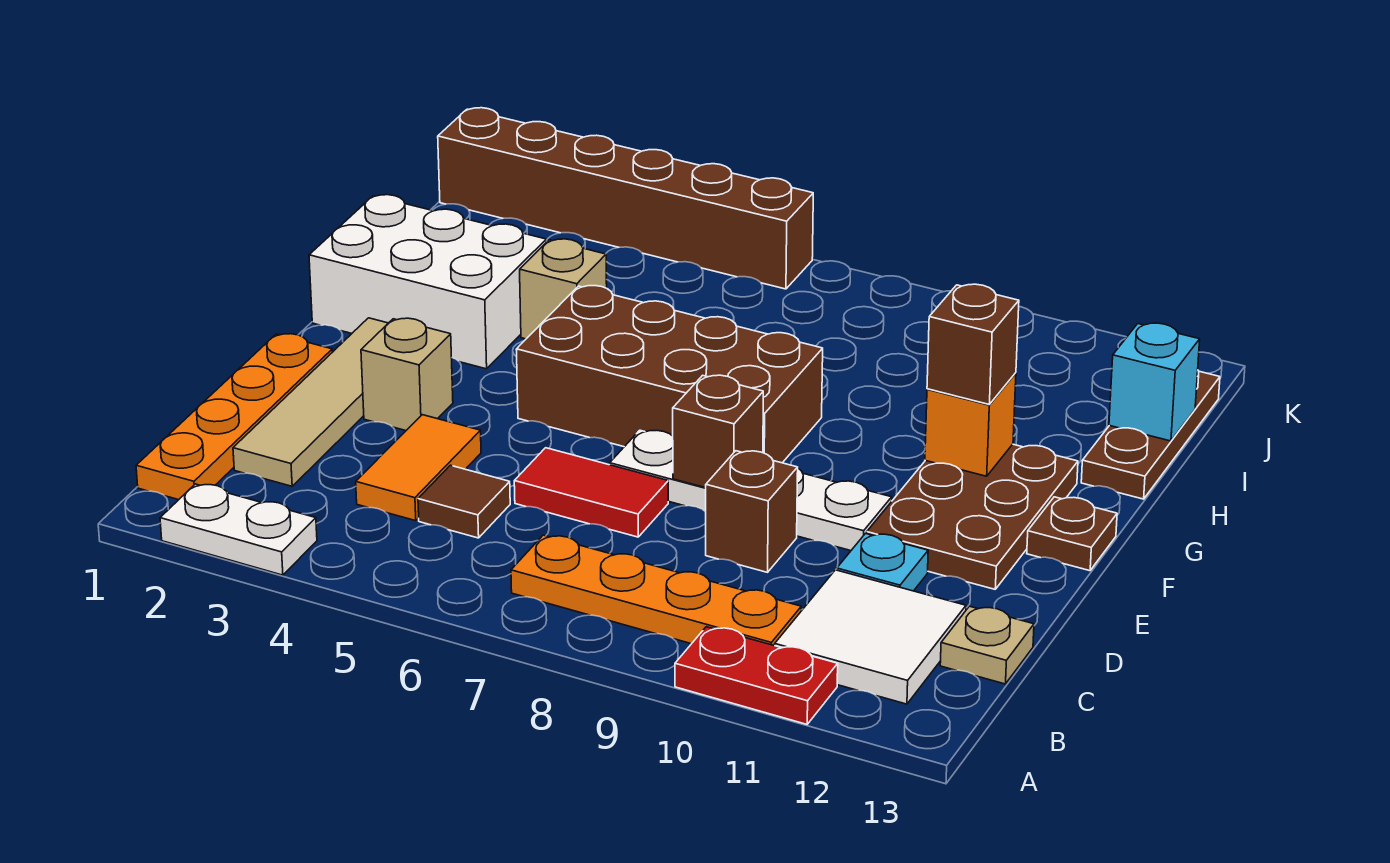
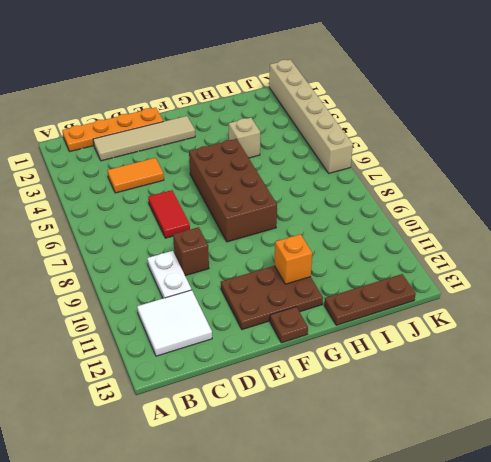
white plate C9:C10 level 1 -> white plate A2:A3 level 1
tan brick K1:K6 level 1 -> brown brick K1:K6 level 1
none -> red plate A10:A11 level 1
none -> orange plate B7:B10 level 1
none -> brown tile C5 level 1

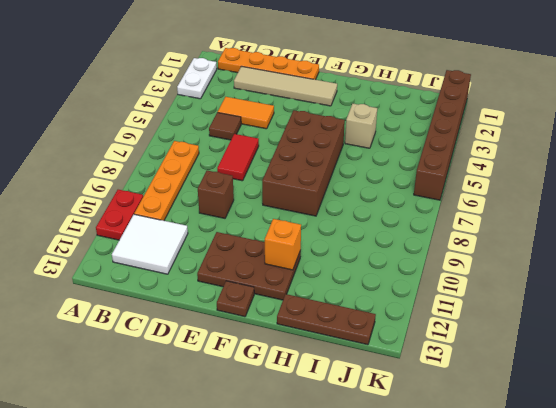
none -> tan plate C13 level 1
none -> cyan plate D11 level 1
none -> tan brick E3 level 1

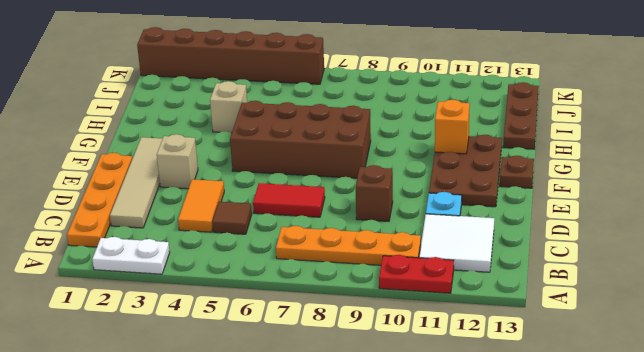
none -> tan plate C13 level 1
none -> white plate E7:E10 level 1
none -> white brick G1:H3 level 1

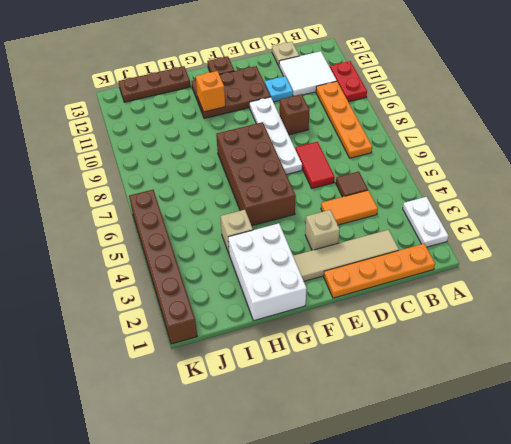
none -> brown brick E8 level 2
none -> cyan brick I13 level 2
none -> brown brick G11 level 3

